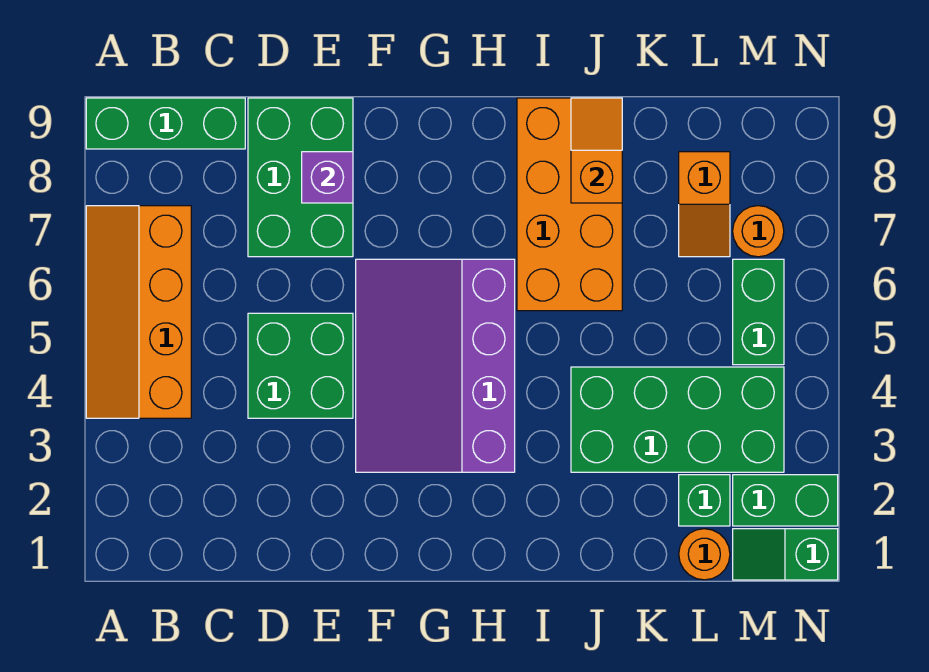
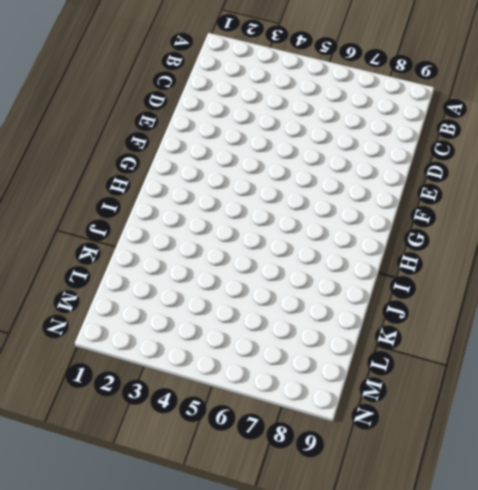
none -> orange slope A4:B7 level 1 top B
none -> green brick A9:C9 level 1
none -> green brick D4:E5 level 1

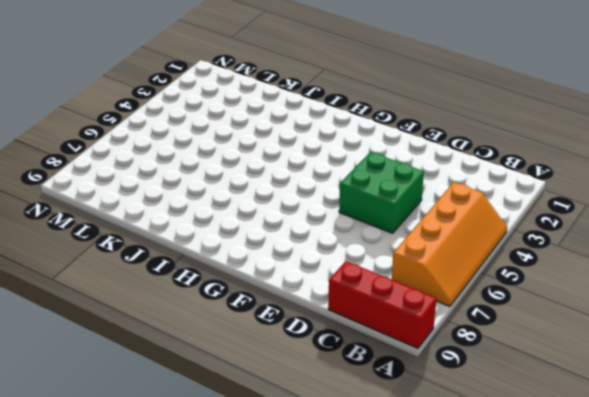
red brick A9:C9 level 1 -> green brick A9:C9 level 1
none -> green brick D7:E9 level 1
none -> purple slope F3:H6 level 1 top H
none -> orange brick I6:J9 level 1

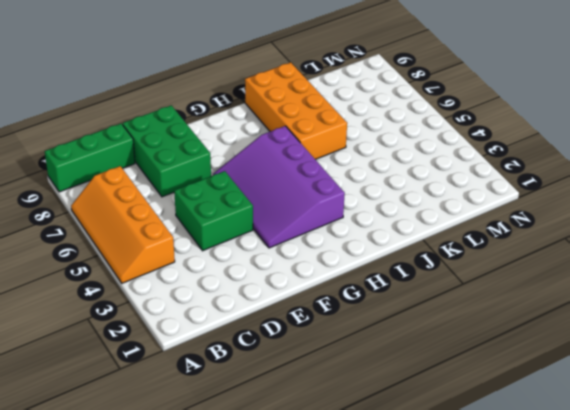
none -> green brick J3:M4 level 1
none -> orange round brick L1 level 1
none -> green brick L2 level 1

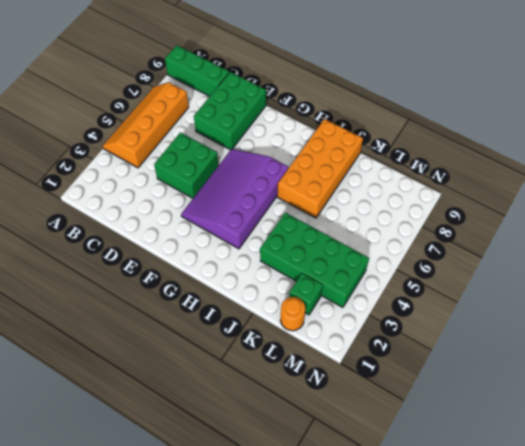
none -> orange slope L7:L8 level 1 top 8
none -> green slope M1:N1 level 1 top N
none -> green brick M2:N2 level 1

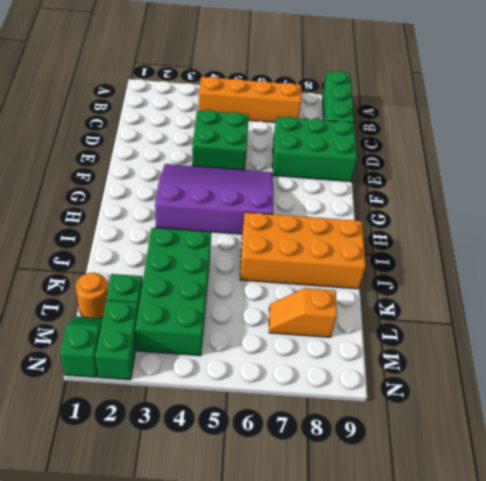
none -> green brick M5:M6 level 1
none -> orange round brick M7 level 1
none -> purple brick E8 level 2

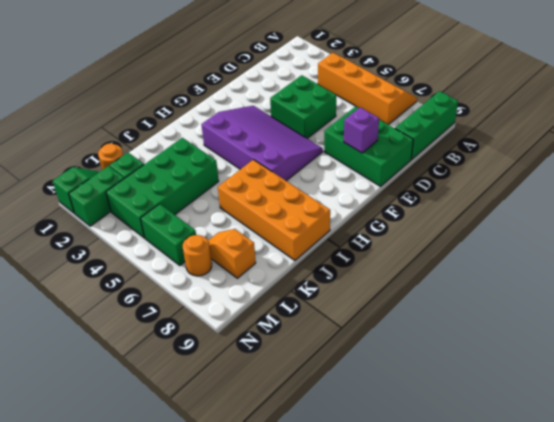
none -> orange slope J8:J9 level 2 top 8

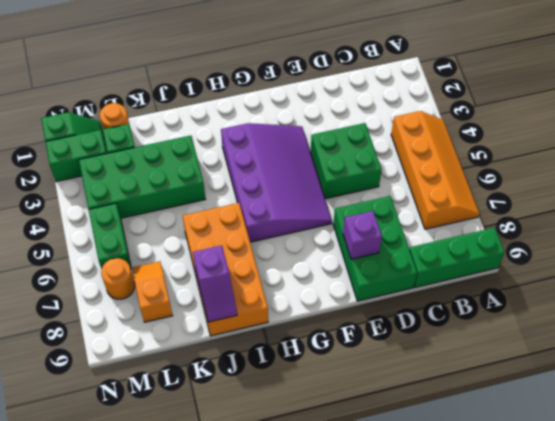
purple slope J8:J9 level 2 top 8 -> orange slope J8:J9 level 2 top 8

